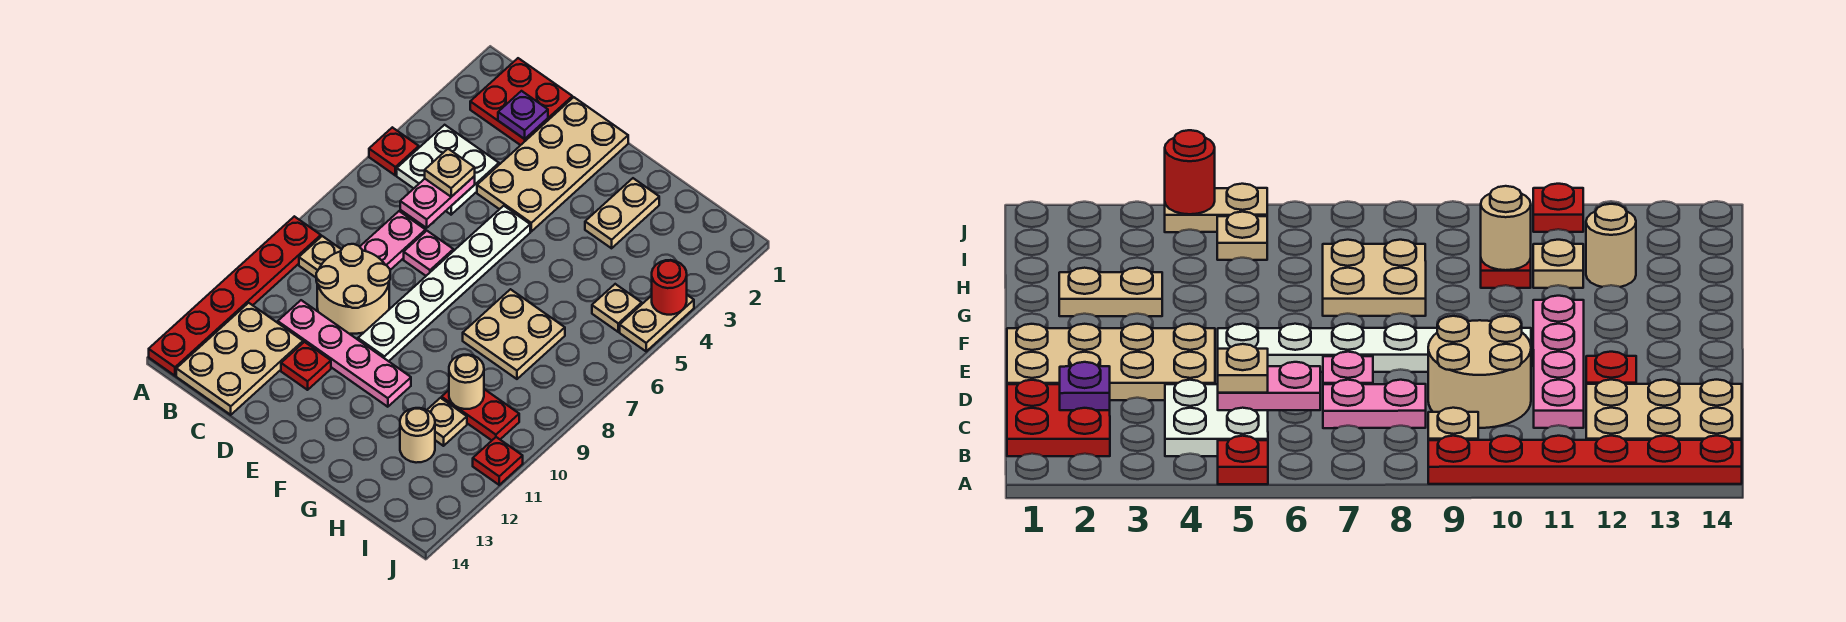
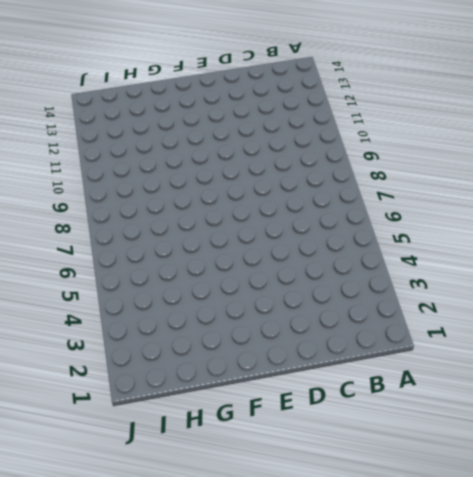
none -> red plate A5 level 1
none -> red plate A9:A14 level 1
none -> red plate B1:C2 level 1

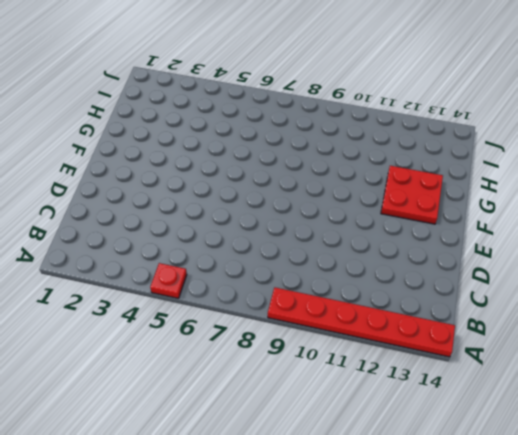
red plate F12:G13 level 1 -> red plate B1:C2 level 1
none -> white plate B4:C5 level 1
none -> tan plate B9 level 1
none -> tan plate B12:C14 level 1

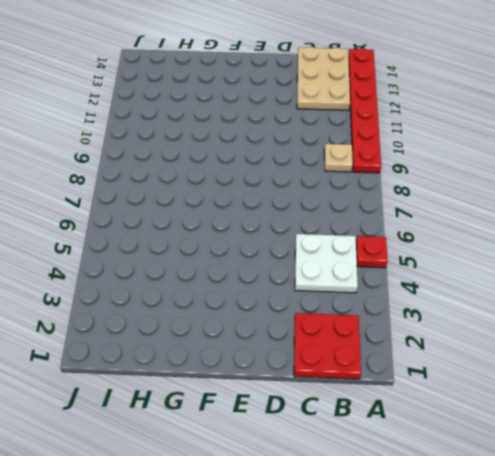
none -> pink plate C7:C8 level 1
none -> tan round brick C9:D10 level 1
none -> pink plate C11:F11 level 1

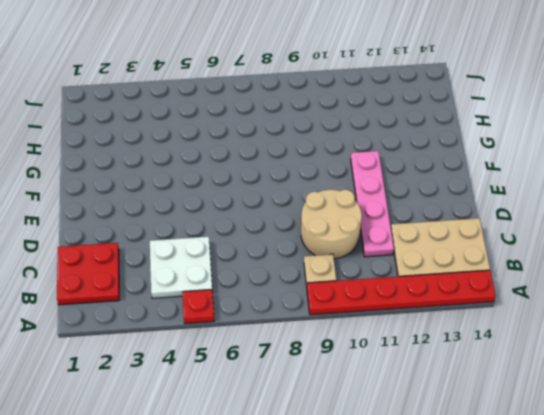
none -> pink plate C7:C8 level 1
none -> tan plate D1:E4 level 1
none -> pink plate D7 level 1

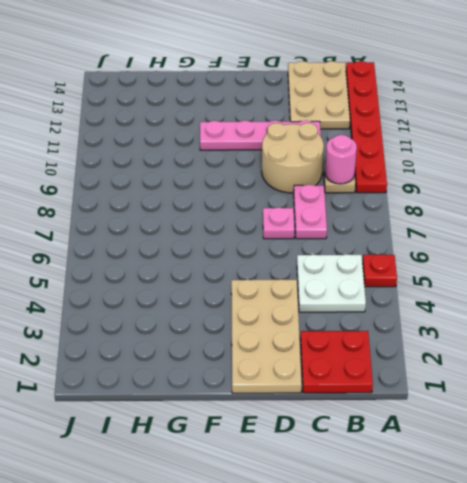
pink round brick B9 level 2 -> none
none -> red plate D12 level 1
none -> white plate E5:E10 level 1
none -> tan plate G2:G3 level 1

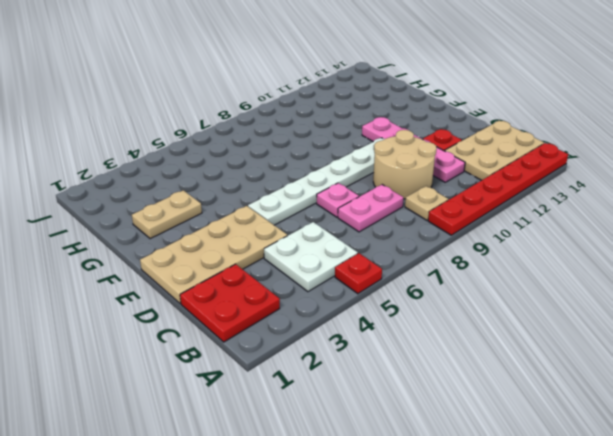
none -> tan plate G7:H8 level 1
none -> red plate H10:I10 level 1
none -> tan plate H11 level 1

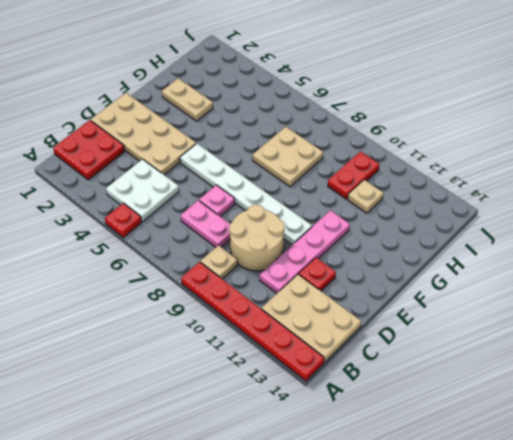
none -> tan round brick H12 level 1
none -> tan plate I5 level 1
none -> tan plate J4:J5 level 1

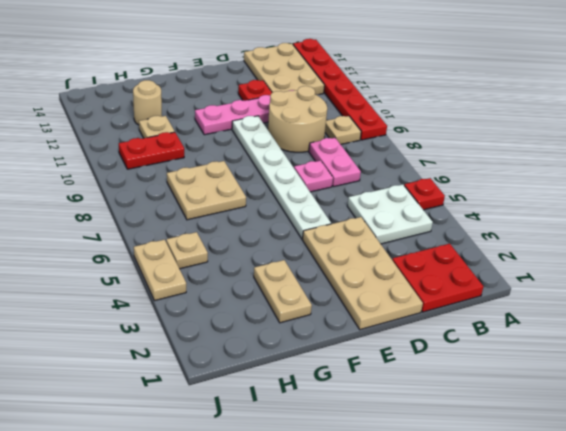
none -> red plate J11 level 1
none -> purple plate C2 level 2
none -> pink plate C5:C6 level 2

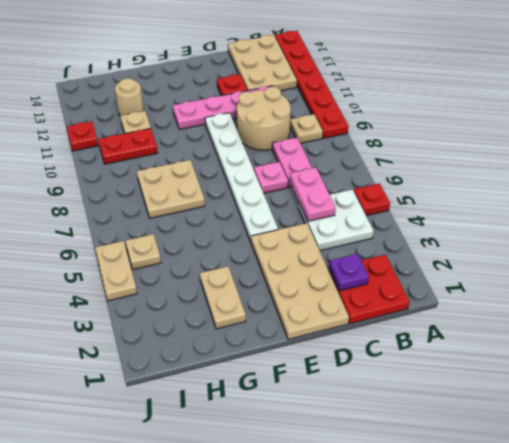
none -> tan round brick H10 level 2
none -> red round brick J4 level 2
none -> tan plate C5 level 3

